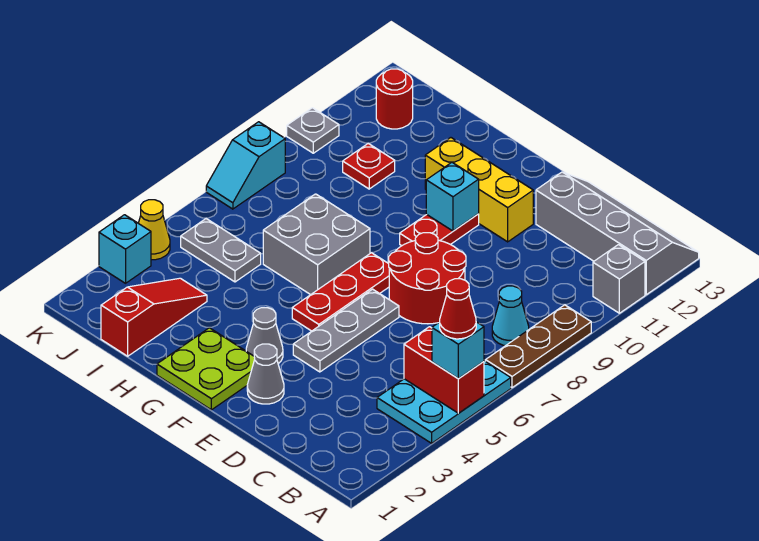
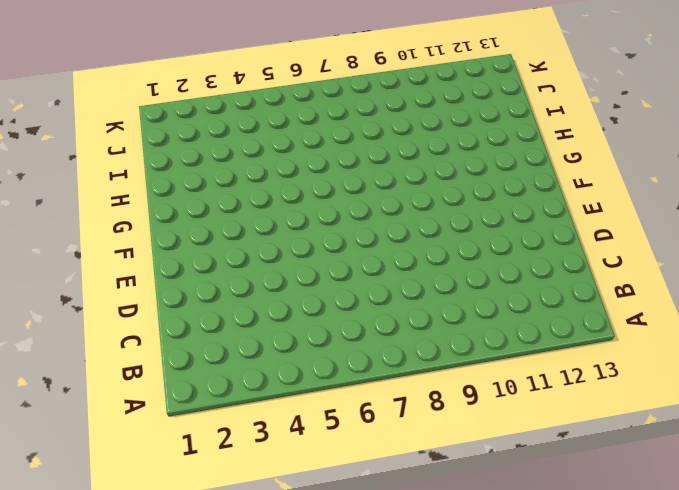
none -> cyan plate A4:B6 level 1
none -> brown plate A7:A9 level 1
none -> grey brick A11 level 1

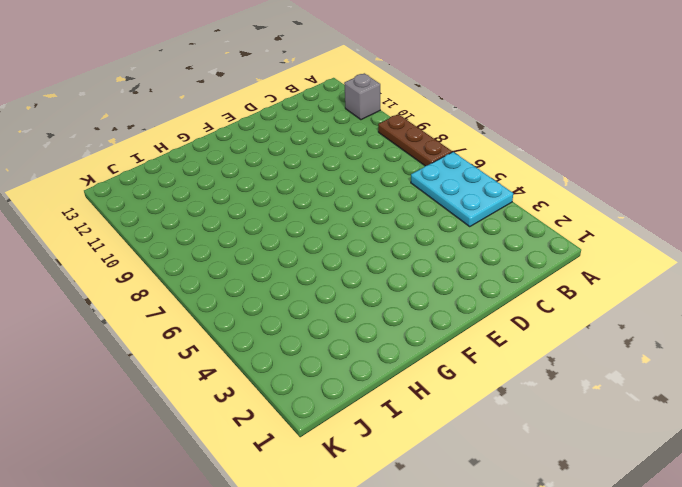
none -> grey slope A12:D13 level 1 top 12
none -> cyan cone B8 level 1
none -> red round brick D7:E8 level 1

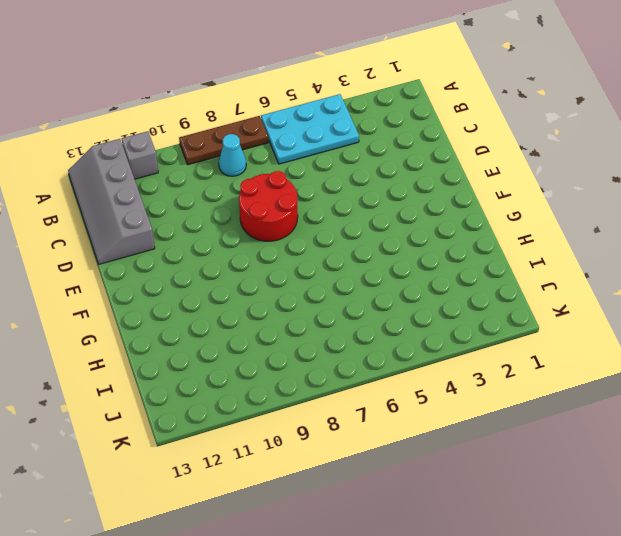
none -> grey cone E2 level 1
none -> grey plate E4:E6 level 1
none -> yellow brick E11:G11 level 1

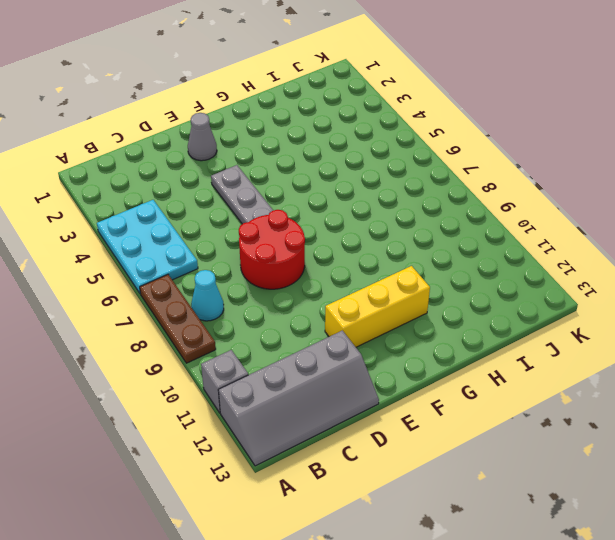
none -> lime plate F1:G2 level 1
none -> grey cone F3 level 1
none -> red plate F5:F7 level 1

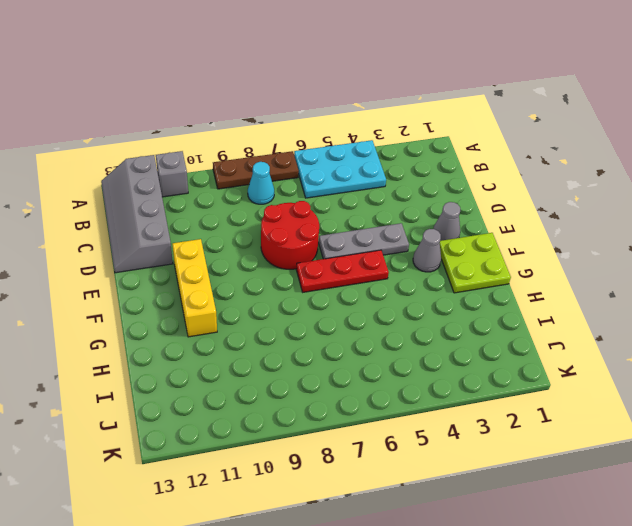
none -> red plate F9:F10 level 1
none -> grey brick G6:H7 level 1
none -> red slope I1:I3 level 1 top 1

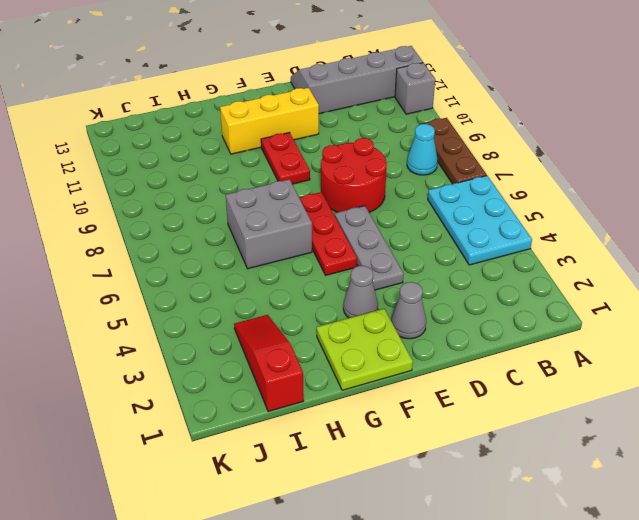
none -> grey plate I5:J5 level 1
none -> red plate I10 level 1
none -> red round brick J12 level 1

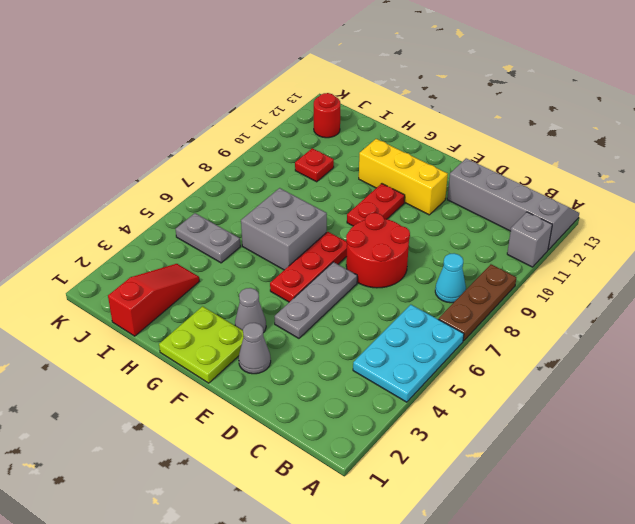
none -> cyan brick K3 level 1
none -> yellow cone K4 level 1
none -> cyan slope K7:K8 level 1 top 8

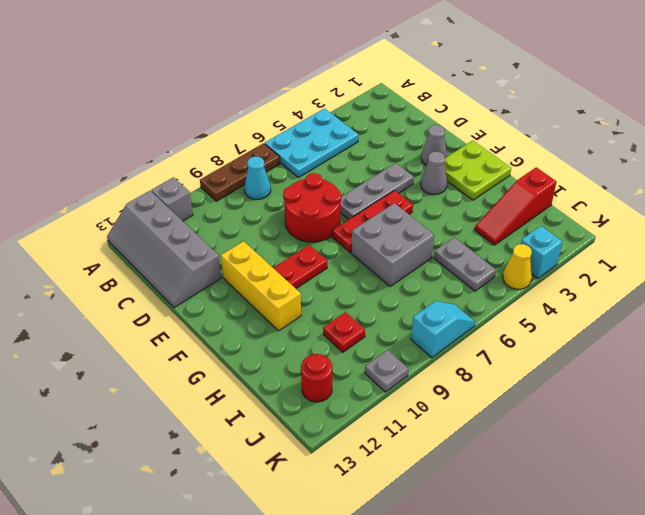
none -> red brick A5:B5 level 2
none -> cyan brick F10 level 2
none -> cyan brick A5 level 3

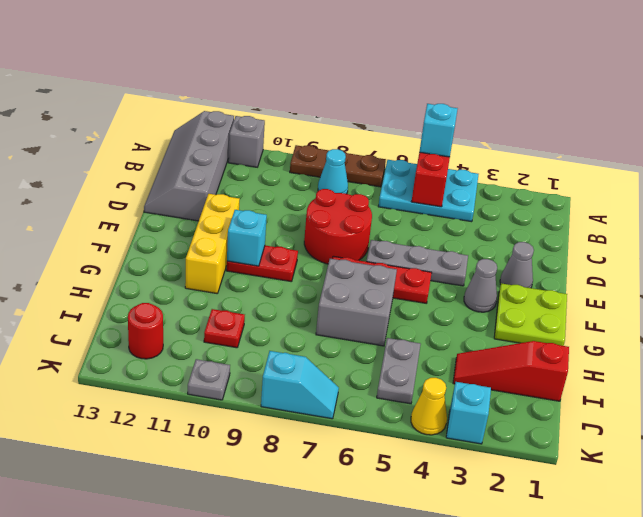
none -> red cone A5 level 4

